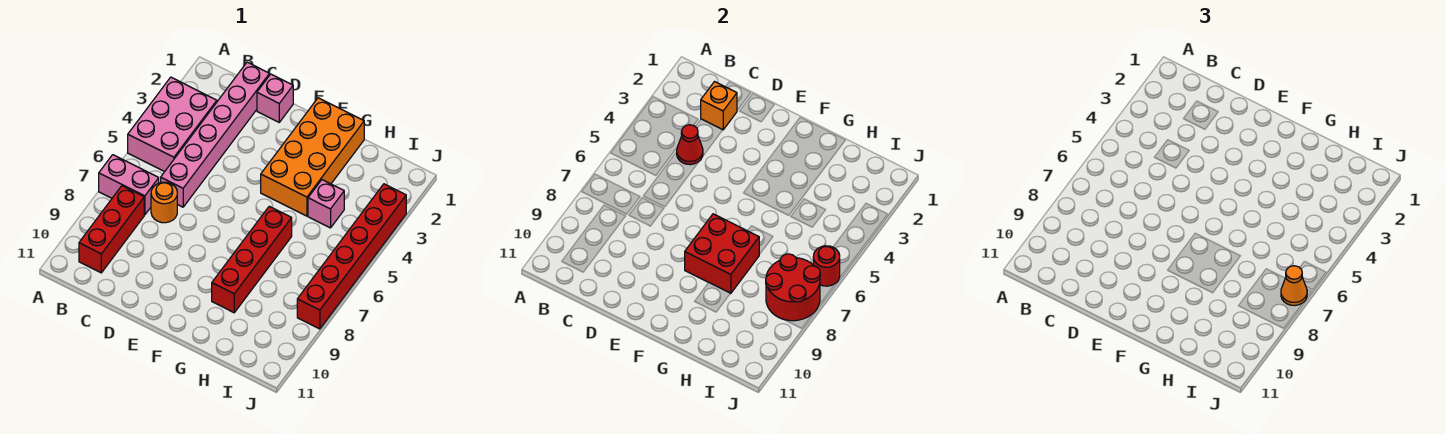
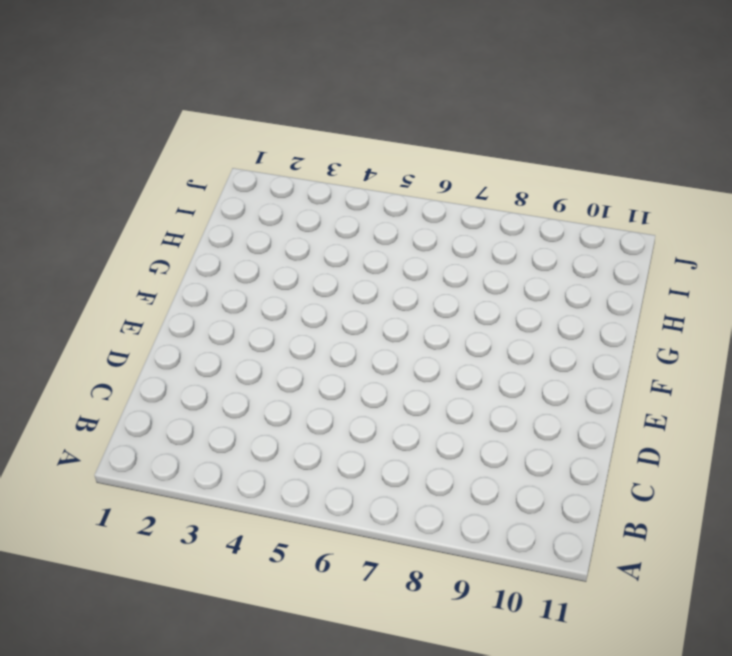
none -> pink brick A3:B5 level 1
none -> pink brick A7:B7 level 1
none -> red brick B8:B10 level 1

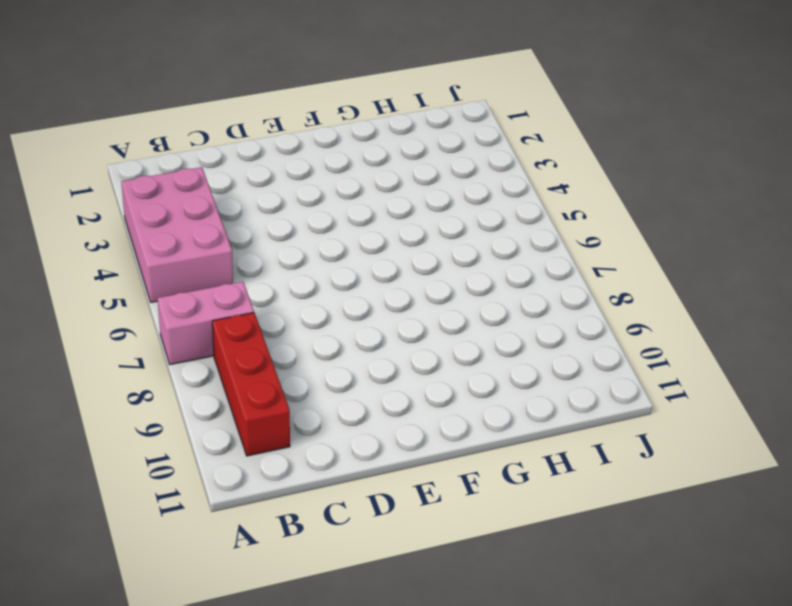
none -> pink brick C1:C6 level 1
none -> orange round brick C7 level 1
none -> pink brick D1 level 1

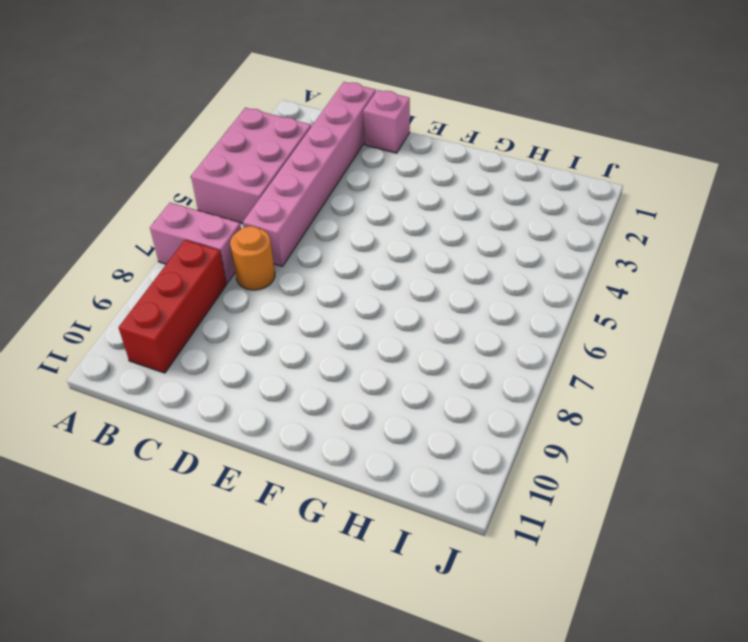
none -> orange brick F1:G4 level 1
none -> red brick G6:G9 level 1
none -> pink brick H4 level 1

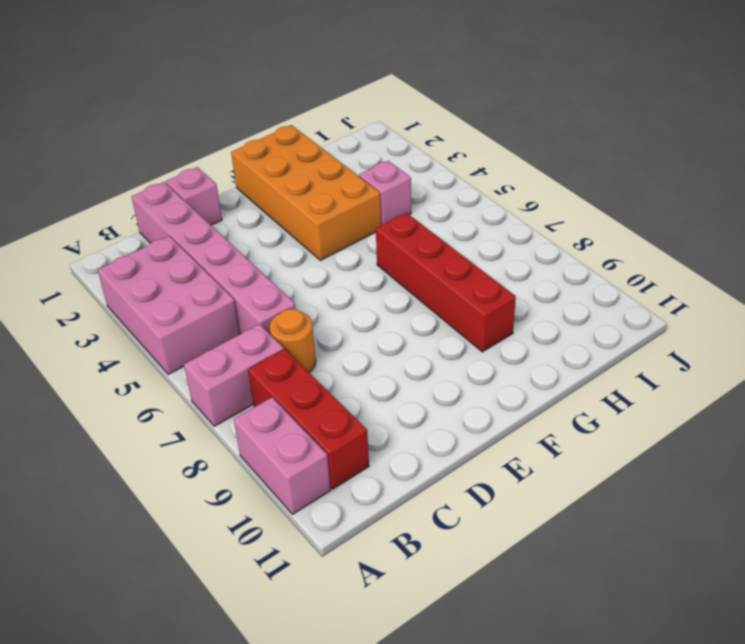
pink brick A9:A10 level 1 -> none
none -> red brick J3:J8 level 1
none -> orange brick C2 level 2
none -> red cone C4 level 2

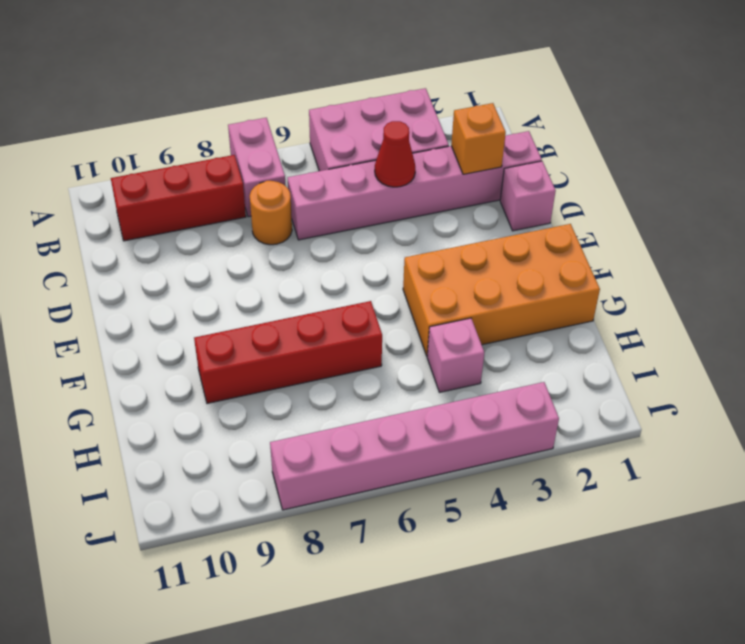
pink brick J3:J8 level 1 -> red brick J3:J8 level 1
none -> red brick F7:G8 level 2
none -> red round brick I7:J8 level 2
none -> red round brick J6 level 2

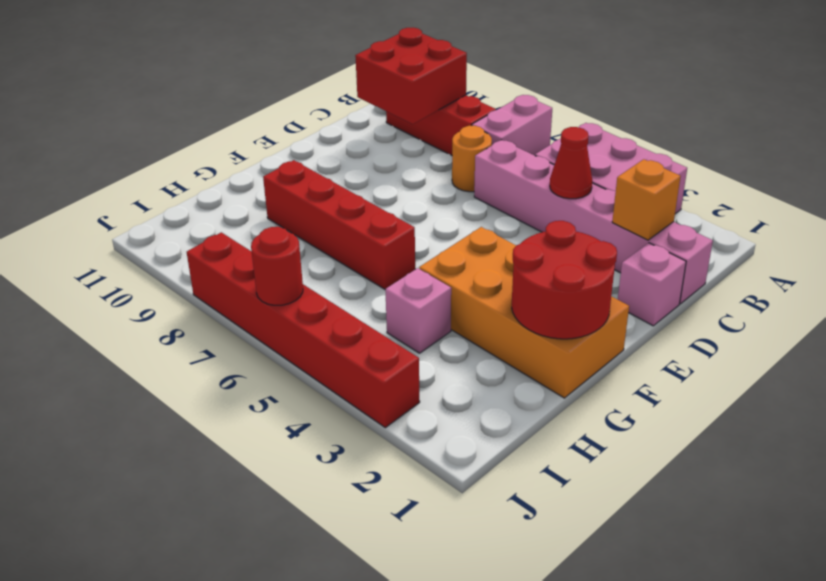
red brick B9:C10 level 2 -> red brick F7:G8 level 2
red round brick F1:G2 level 2 -> red round brick I7:J8 level 2
none -> orange cone J7 level 3

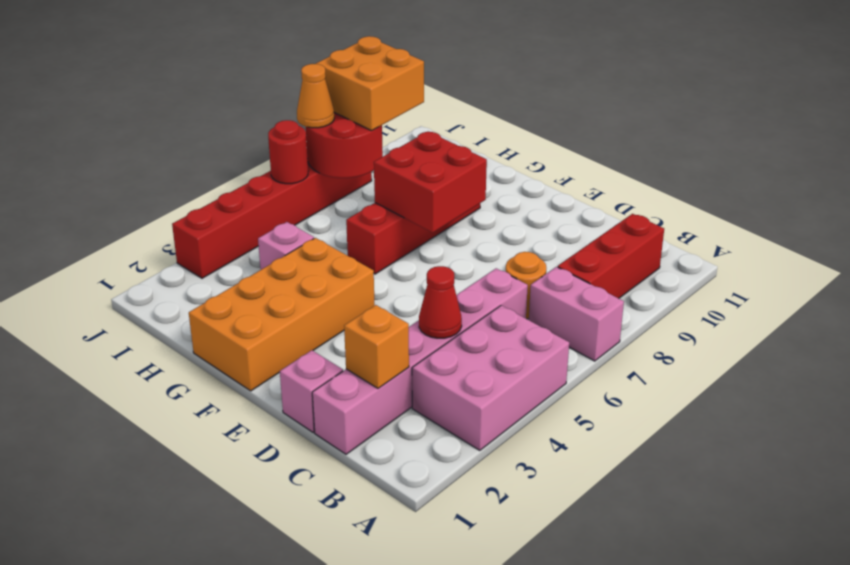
orange brick I8:J9 level 3 -> none

